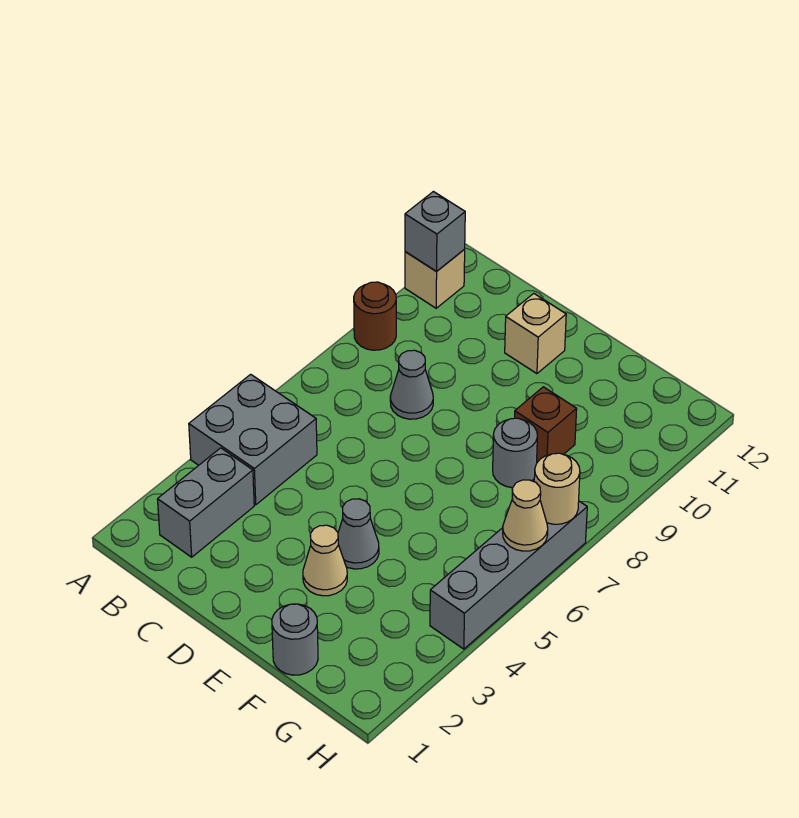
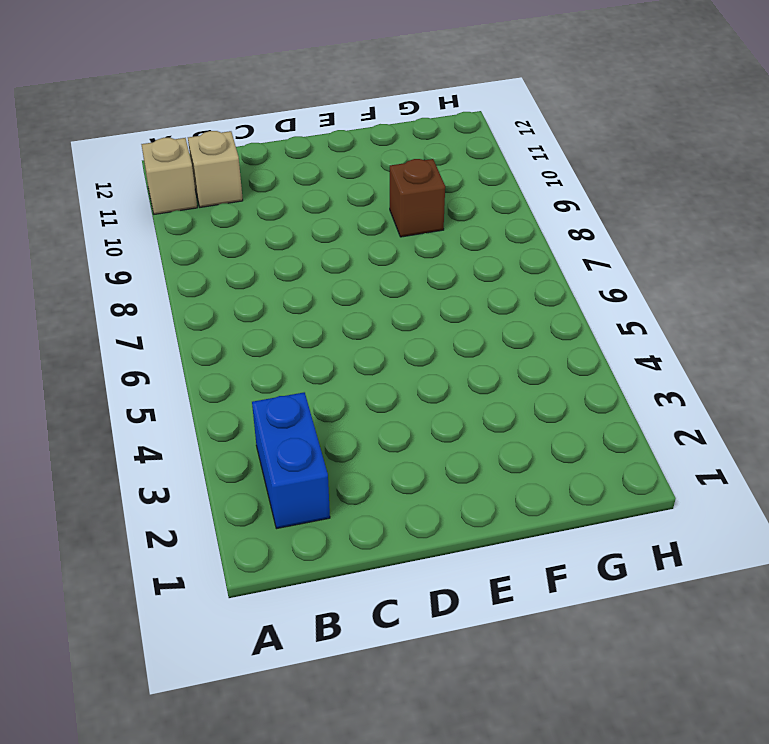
blue brick B2:B3 level 1 -> grey brick B2:B3 level 1
tan brick B11 level 1 -> tan brick D11 level 1
none -> grey brick A4:B5 level 1
none -> brown round brick A9 level 1
none -> grey cone C8 level 1

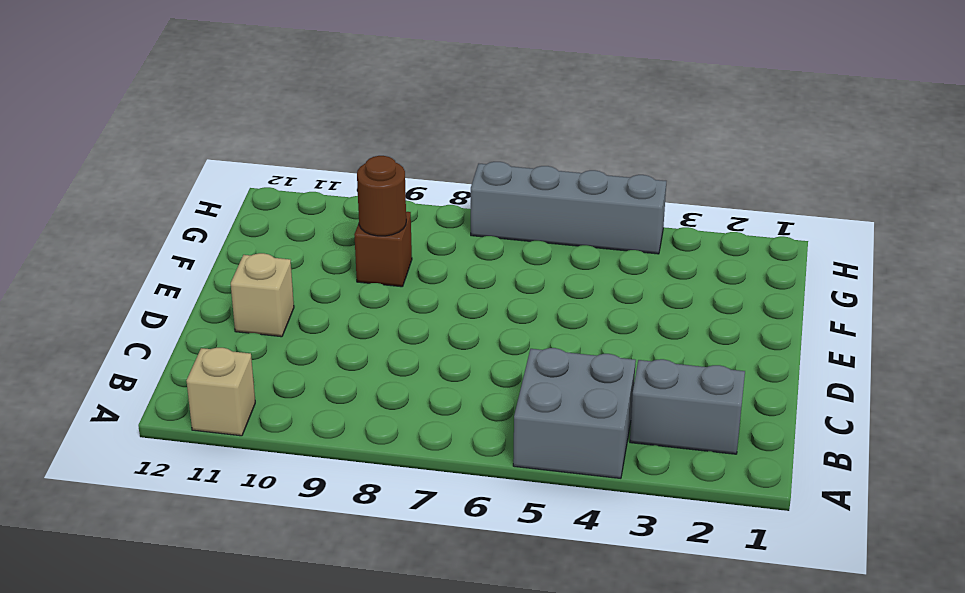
brown round brick F9 level 2 -> brown round brick A9 level 1
none -> grey cone C8 level 1
none -> tan cone E3 level 1
none -> grey cone E4 level 1

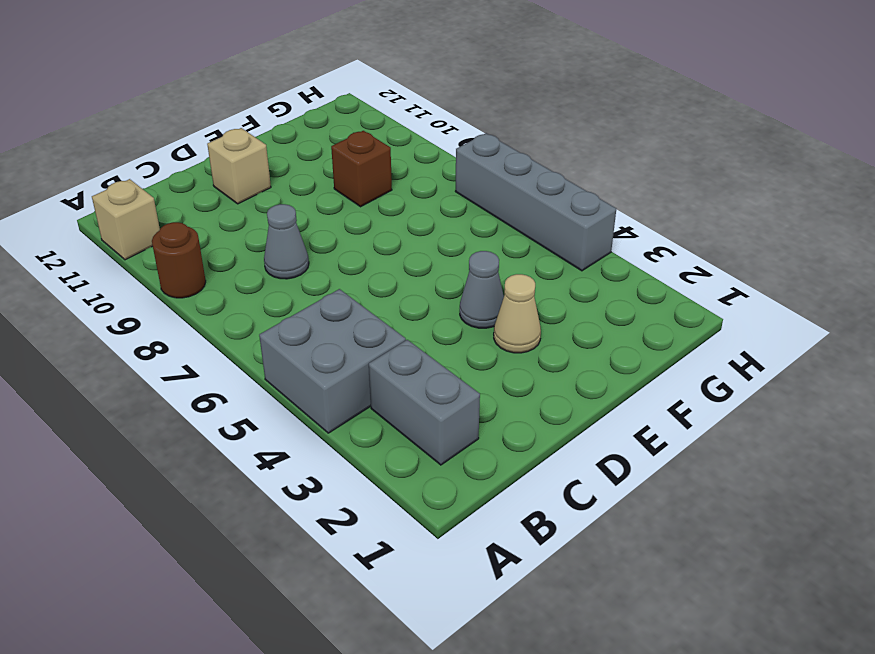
none -> grey round brick F1 level 1
none -> grey round brick F8 level 1
none -> grey brick A11 level 2

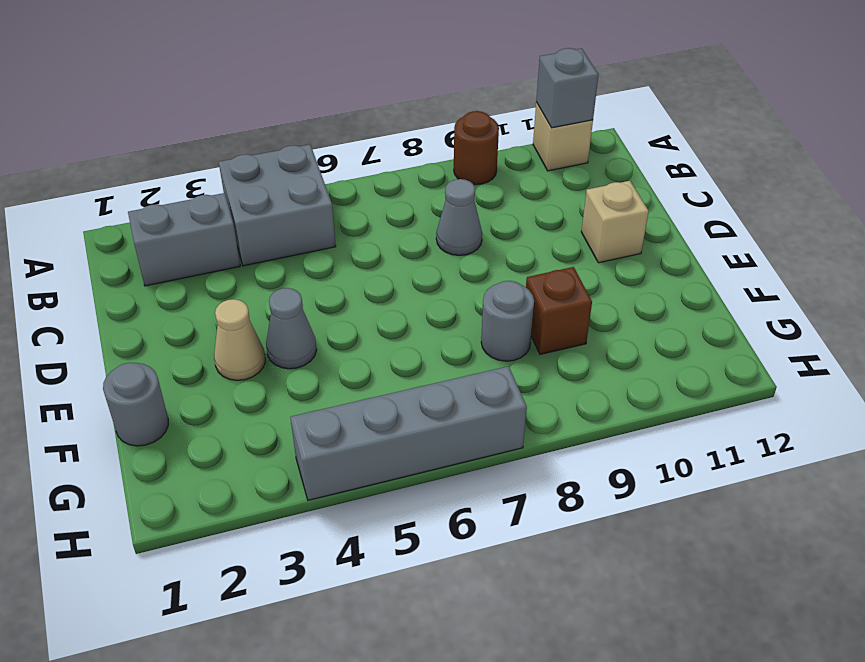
none -> tan cone H6 level 2
none -> tan round brick H7 level 2

